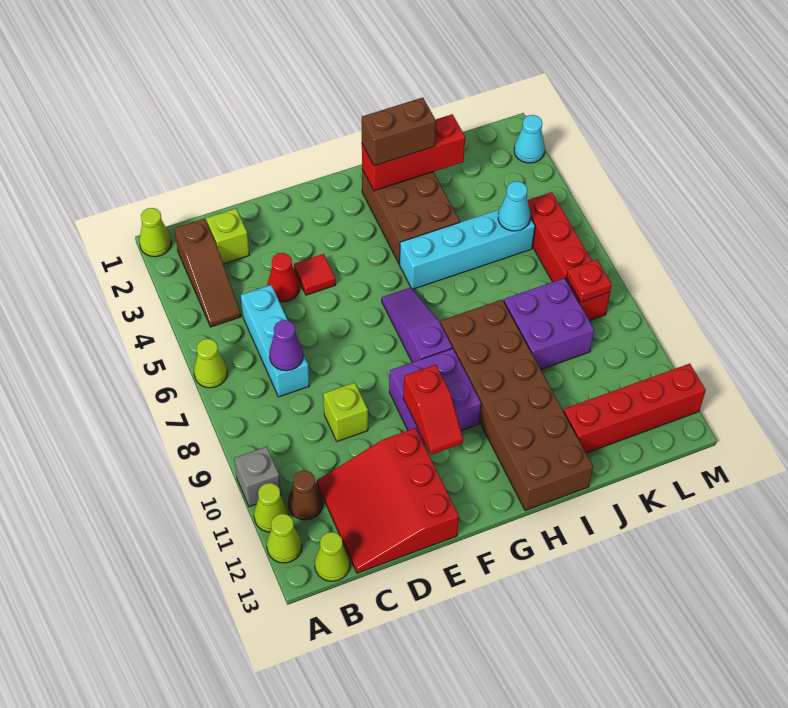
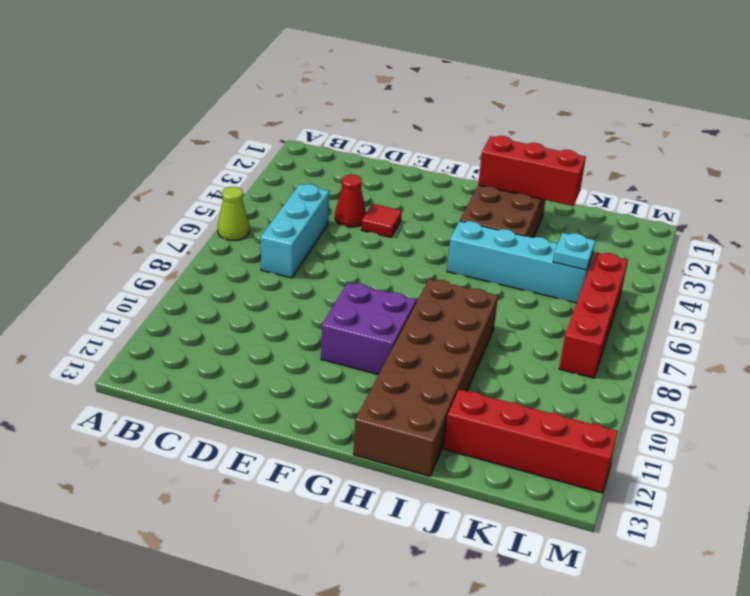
cyan plate K5 level 2 -> cyan cone K5 level 2
none -> lime cone A1 level 1
none -> grey brick A10 level 1
none -> lime cone A11 level 1

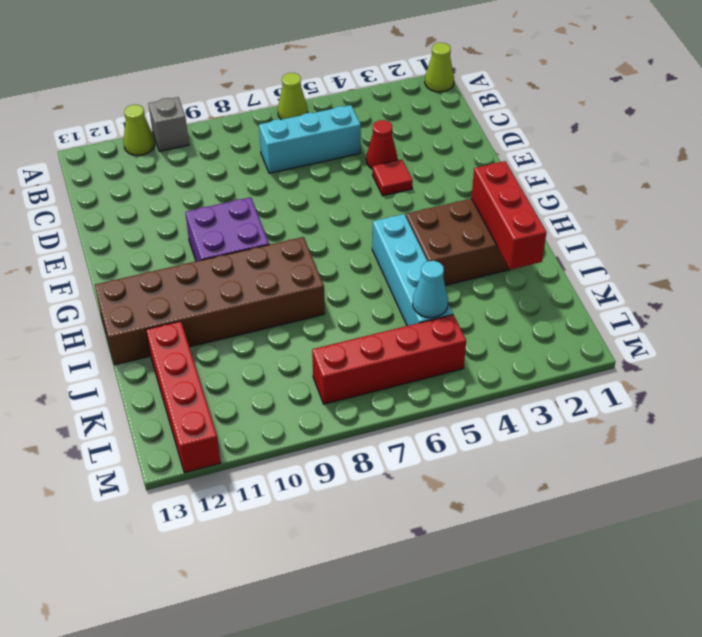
none -> lime cone A12 level 1
none -> brown slope B2:B4 level 1 top 2
none -> brown cone B11 level 1

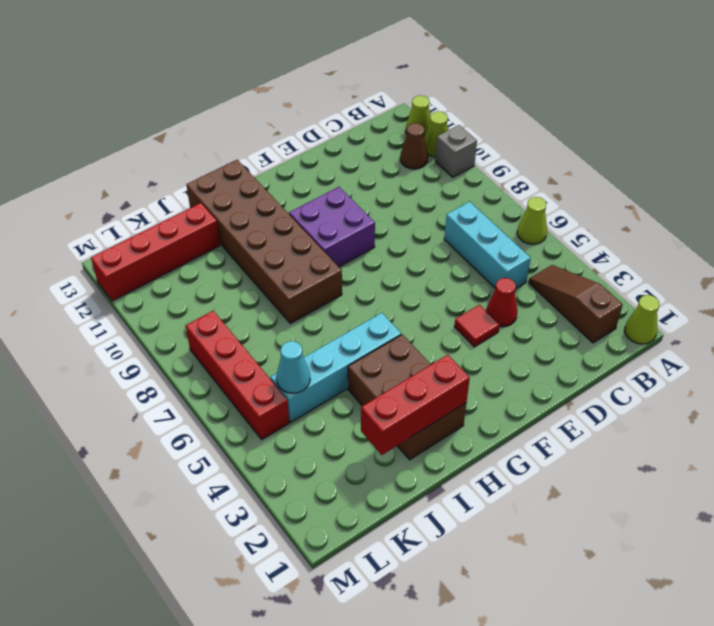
none -> lime cone B13 level 1
none -> lime brick C2 level 1
none -> red slope C11:E13 level 1 top E

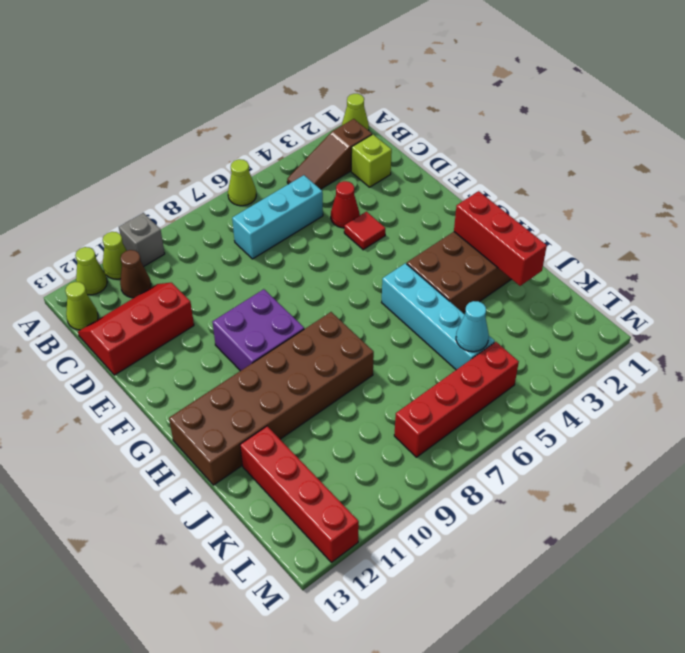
red slope C11:D13 level 1 top D -> red slope C11:E13 level 1 top E
none -> lime brick D9 level 1
none -> purple slope G6:G8 level 1 top 8
none -> purple brick J8:K9 level 1

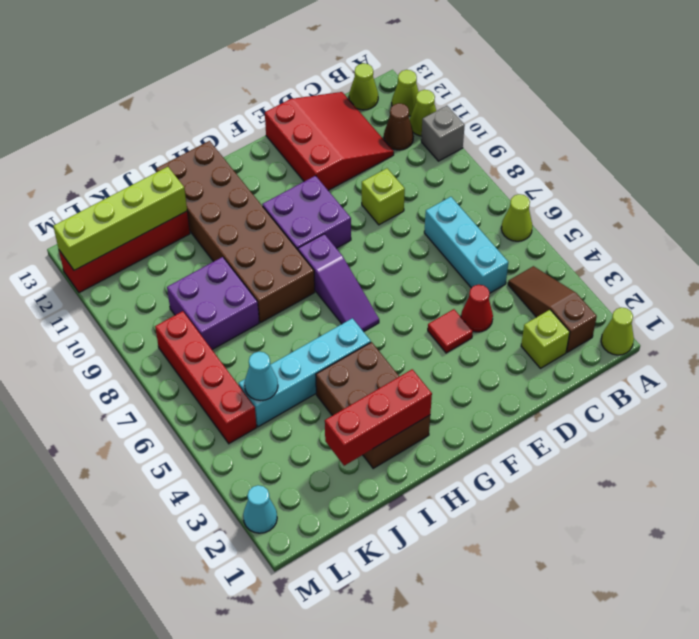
lime brick J12:M12 level 2 -> none
none -> purple cone C7 level 2
none -> red slope F10:F11 level 2 top 10
none -> red plate L8 level 2

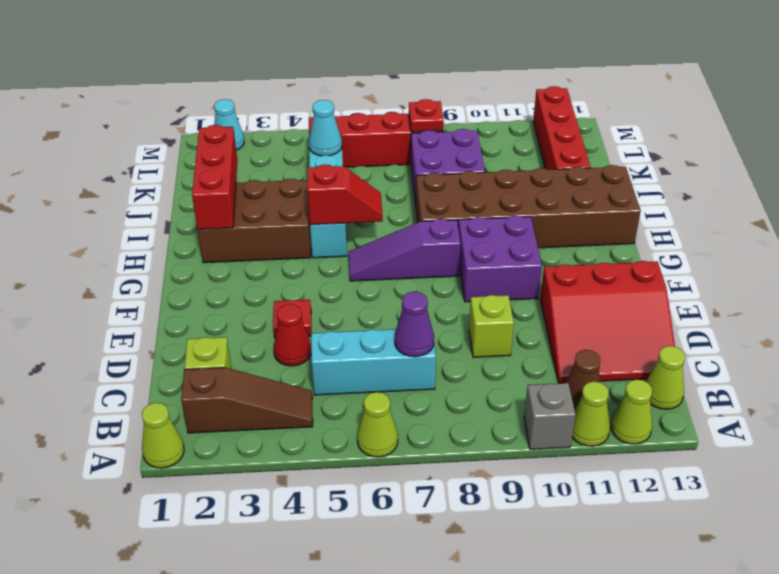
red slope H5:H6 level 2 top 5 -> red slope F10:F11 level 2 top 10
none -> brown brick H2:I2 level 3

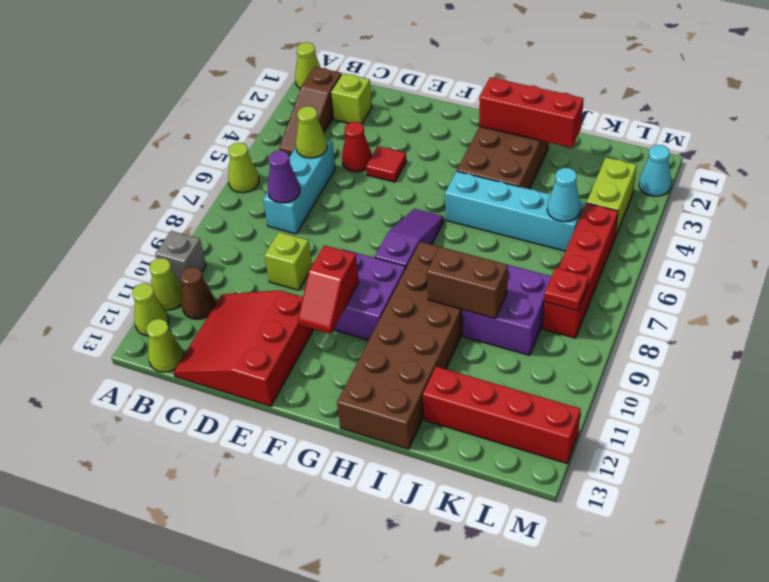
lime cone C5 level 2 -> none
brown brick I9:J9 level 2 -> brown brick H2:I2 level 3
lime brick L3:L4 level 1 -> none

